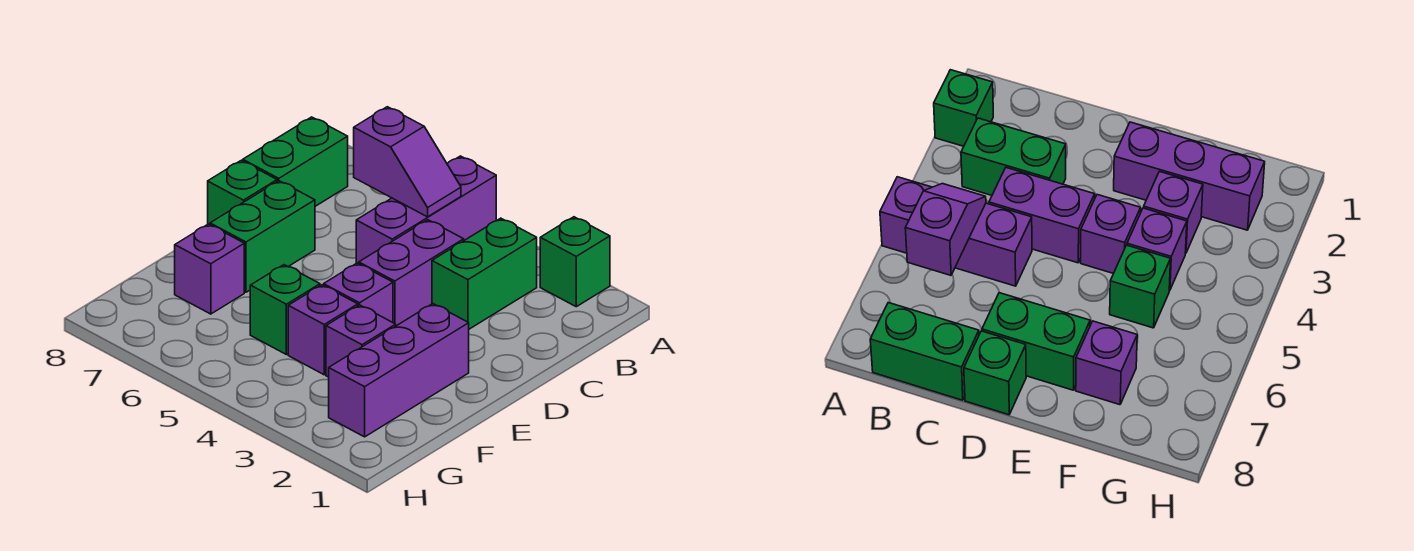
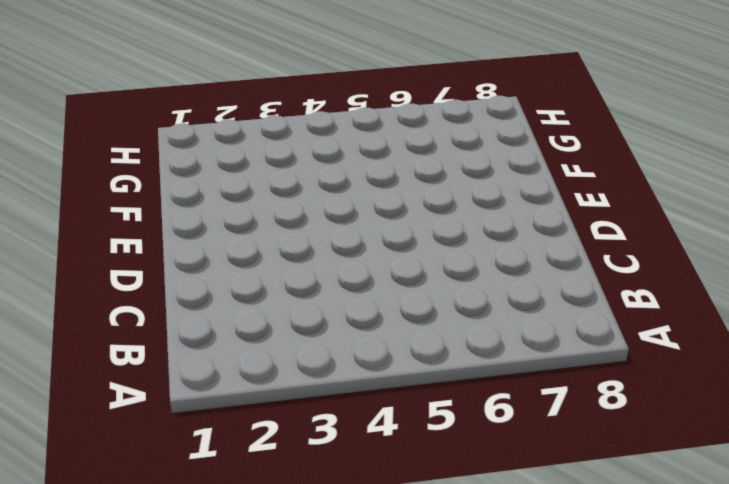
none -> green brick A2 level 1
none -> purple brick A5:C5 level 1
none -> green brick B3:C3 level 1

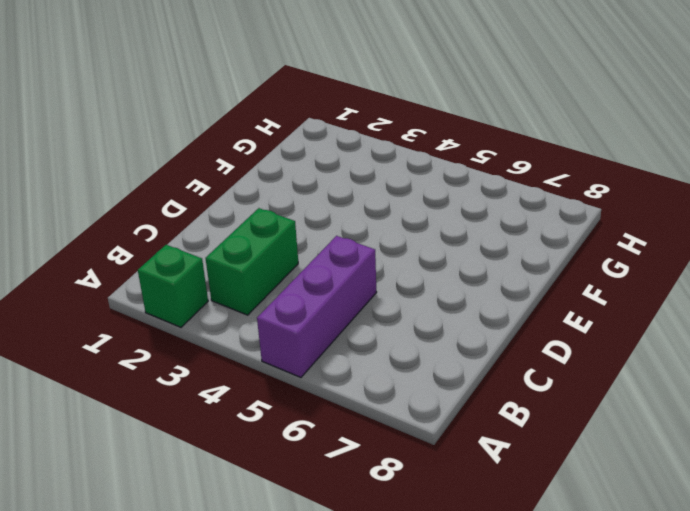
none -> green brick B8:C8 level 1
none -> purple brick C4:D4 level 1
none -> green brick D7:E7 level 1

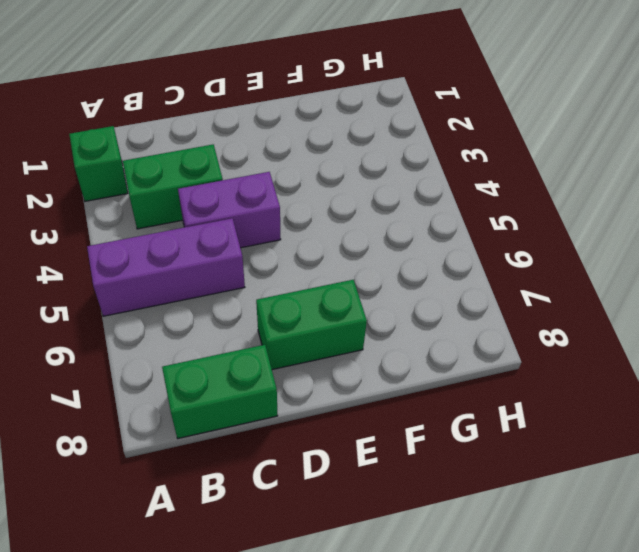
none -> green brick D8 level 1
none -> purple brick E2:G2 level 1
none -> purple brick E4 level 1

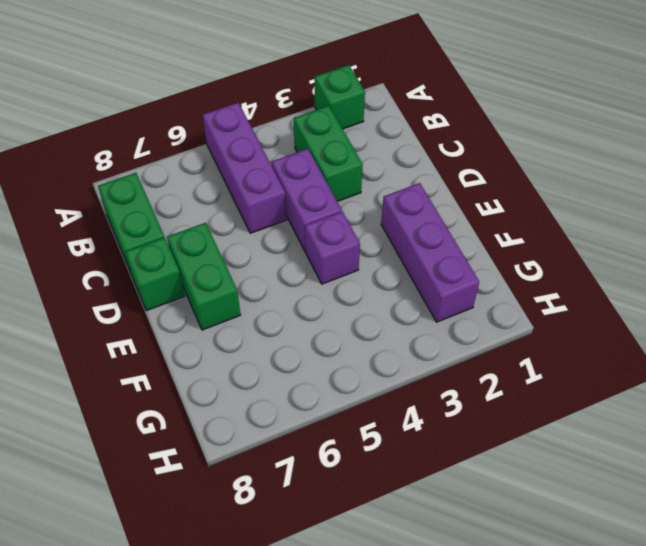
none -> purple brick F3 level 1
none -> purple brick F4 level 1
none -> green brick F5 level 1

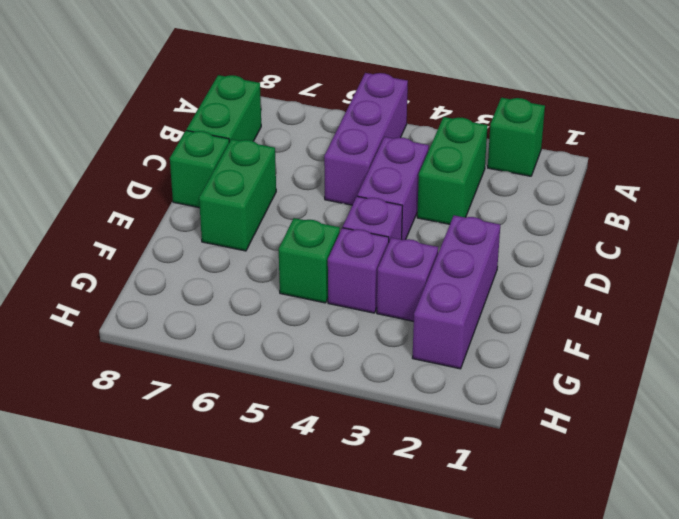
none -> purple brick F7 level 1
none -> purple slope B5:B6 level 2 top 6

